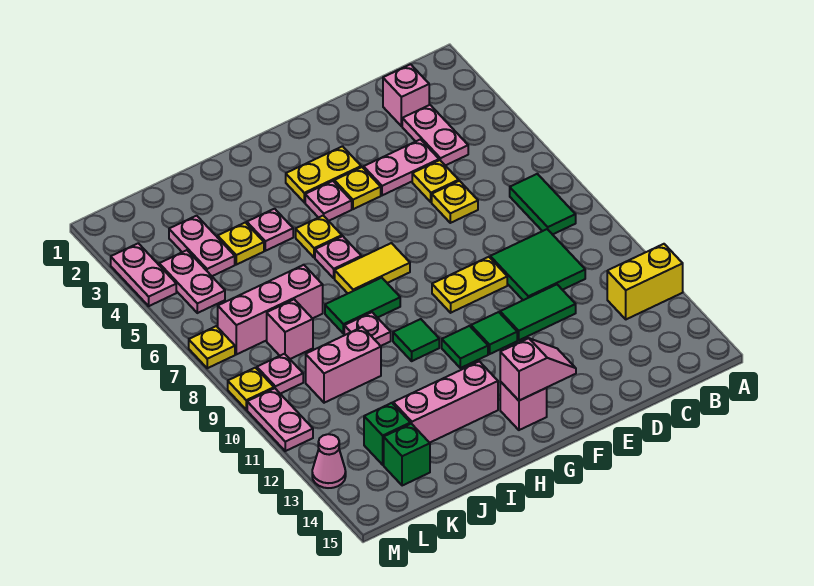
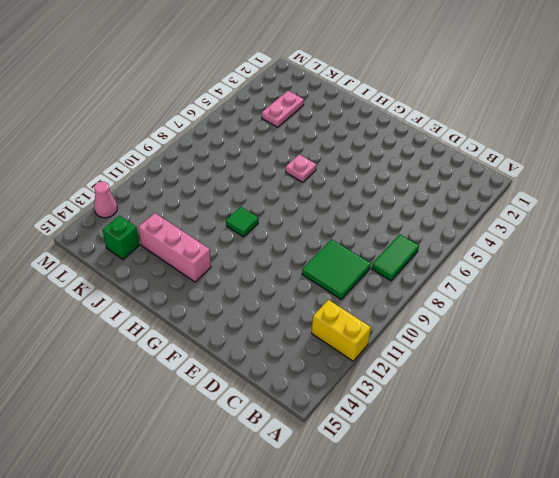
none -> pink brick C2 level 1
none -> pink plate C3:C4 level 1
none -> pink plate D4:E4 level 1
none -> yellow plate D5 level 1

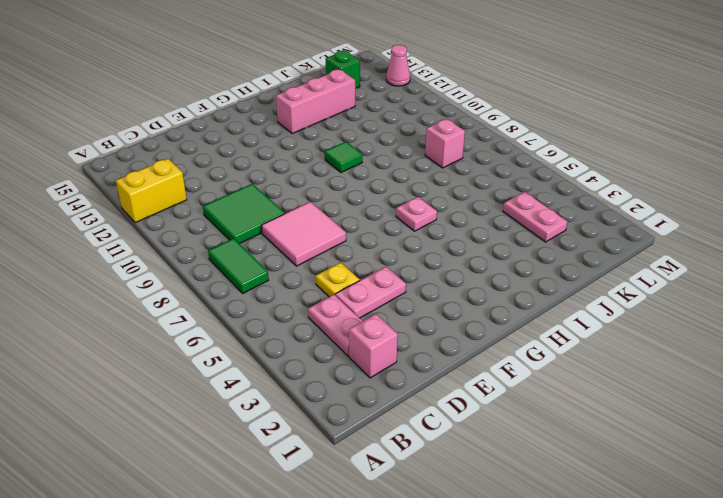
pink tile D7:E8 level 1 -> none
none -> yellow plate D6 level 1
none -> green tile D11:E11 level 1
none -> yellow plate E9:F9 level 1
none -> yellow plate F3:G3 level 1

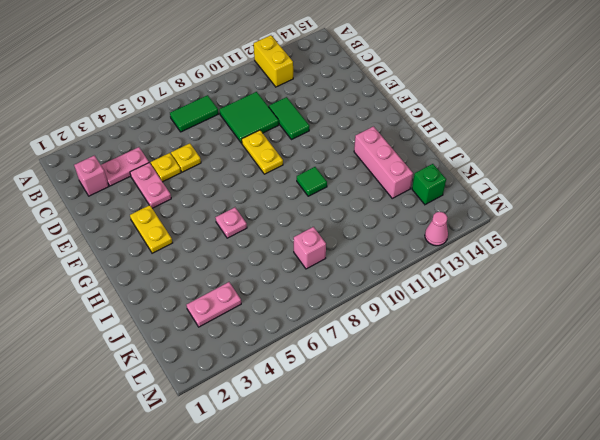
none -> yellow plate F4 level 1
none -> green tile F11 level 1
none -> pink plate G4 level 1
none -> yellow tile G7:H7 level 1

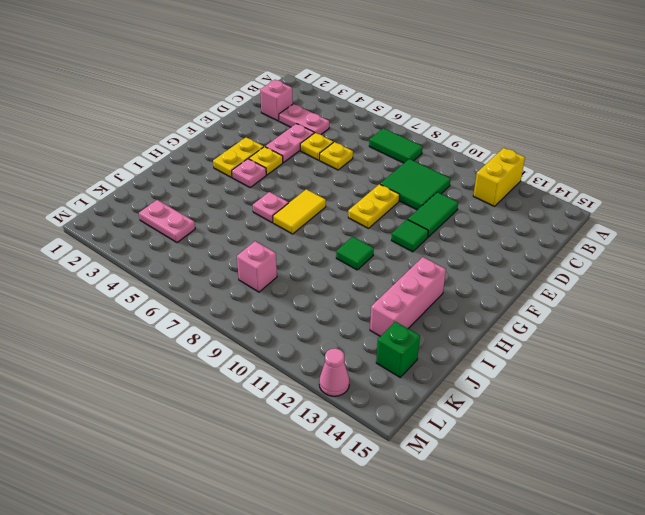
none -> green tile G11 level 1
none -> pink brick G14 level 1
none -> yellow plate H5 level 1
none -> green tile H8:I8 level 1

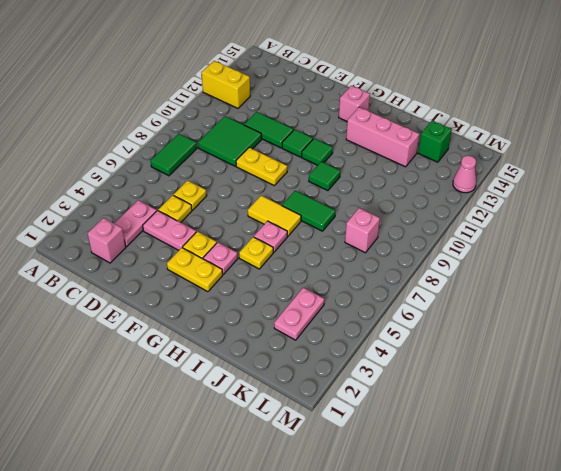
none -> pink plate I4 level 1
none -> pink plate I9 level 1
none -> yellow plate J4 level 1
none -> pink brick J7:L7 level 1

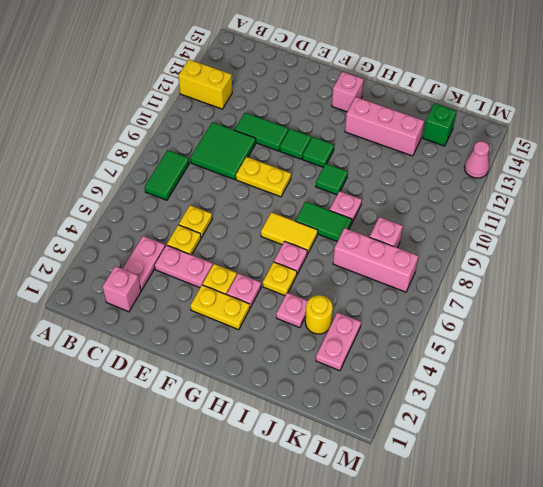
yellow round brick J4 level 1 -> yellow plate J4 level 1
none -> pink brick J10:K10 level 1
none -> green brick K13 level 1
none -> pink plate L4:L5 level 1
none -> pink plate L9 level 1

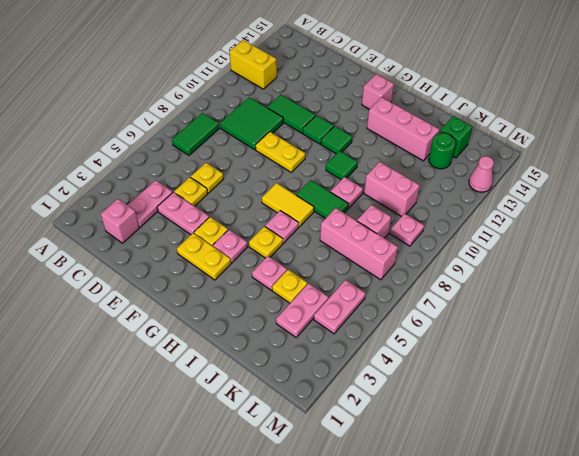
green round brick K13 level 1 -> green brick K13 level 1
none -> pink plate M3:M4 level 1
none -> yellow plate M7 level 1
none -> yellow plate M9 level 1
none -> pink plate M10:M11 level 1

